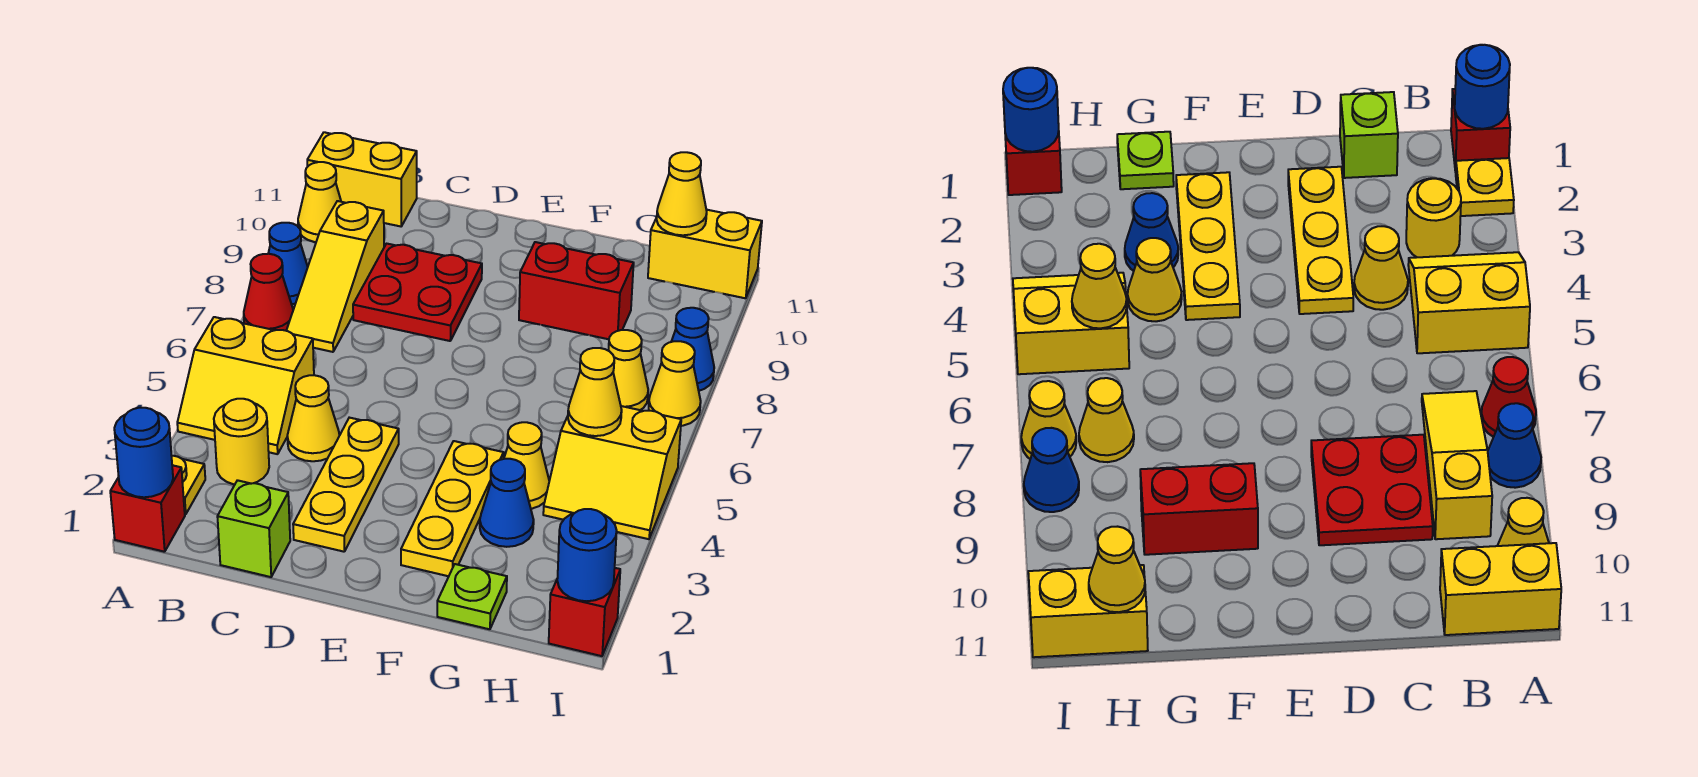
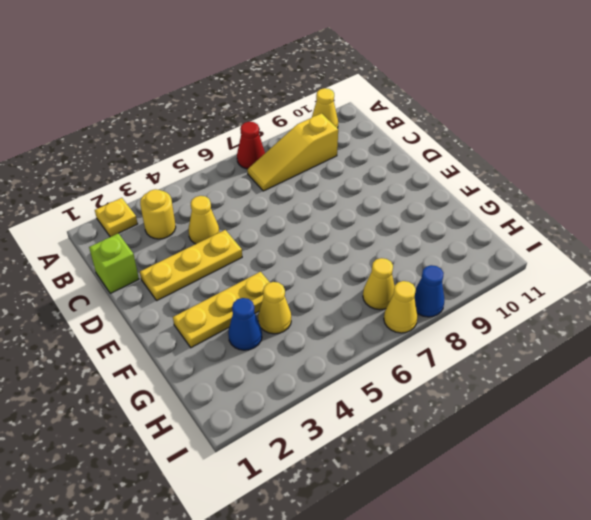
none -> red brick A1 level 1
none -> yellow slope A4:B5 level 1 top 5
none -> blue cone A8 level 1

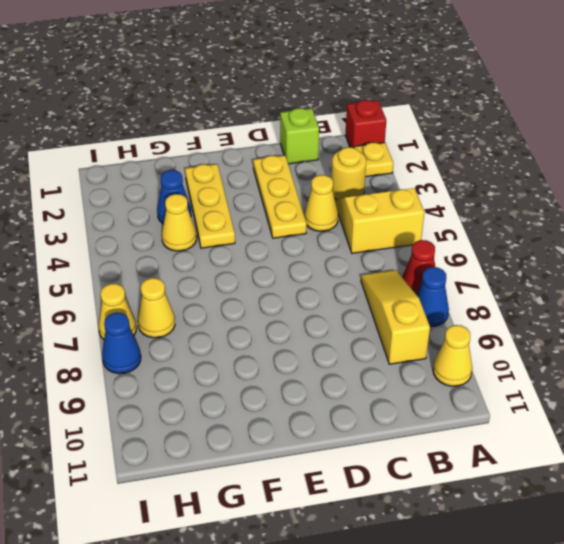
none -> yellow brick A11:B11 level 1
none -> red plate C8:D9 level 1
none -> red brick F9:G9 level 1

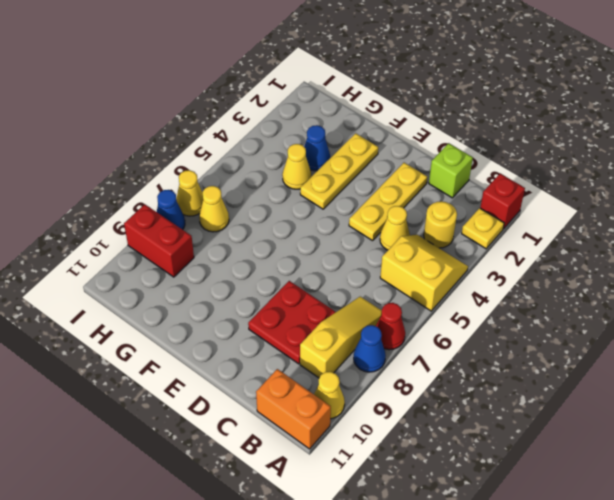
orange brick A11:B11 level 1 -> yellow brick A11:B11 level 1
red brick H9:I9 level 1 -> red brick F9:G9 level 1
none -> lime plate G1 level 1
none -> yellow slope H4:I5 level 1 top 5
none -> yellow brick H11:I11 level 1

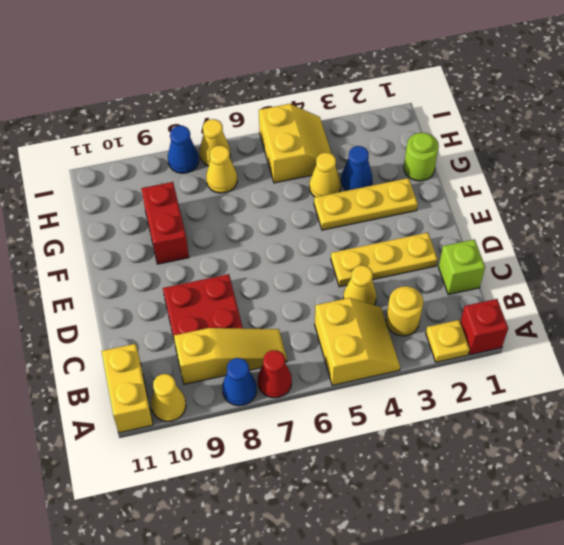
lime round brick G1 level 1 -> lime plate G1 level 1
none -> yellow brick H11:I11 level 1
none -> red brick I1 level 1
none -> blue round brick A1 level 2

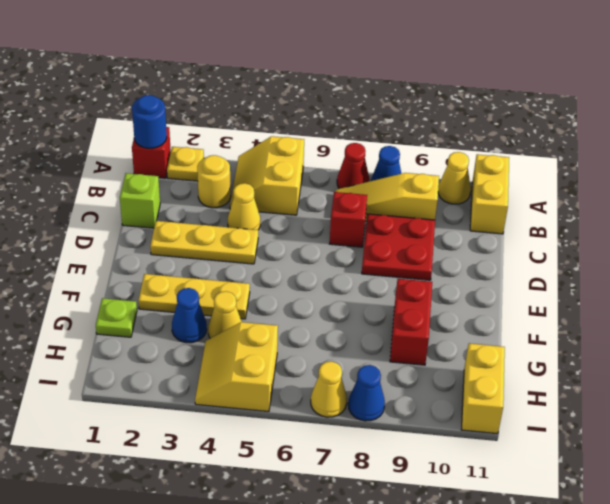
red brick C7 level 1 -> red brick I1 level 1
none -> yellow cone H7 level 1
none -> yellow cone H5 level 2
none -> yellow cone H11 level 2

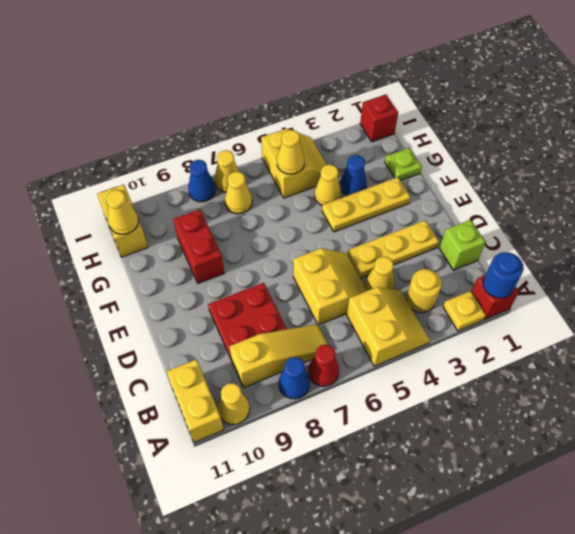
yellow slope C5:D6 level 1 top 6 -> none
none -> blue round brick I1 level 2

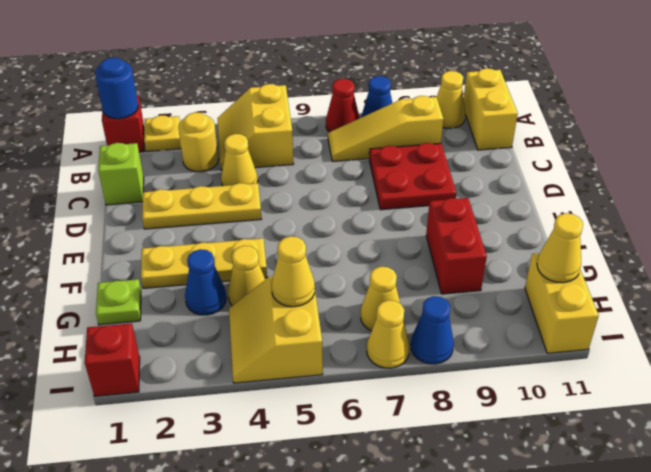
none -> blue round brick I1 level 2

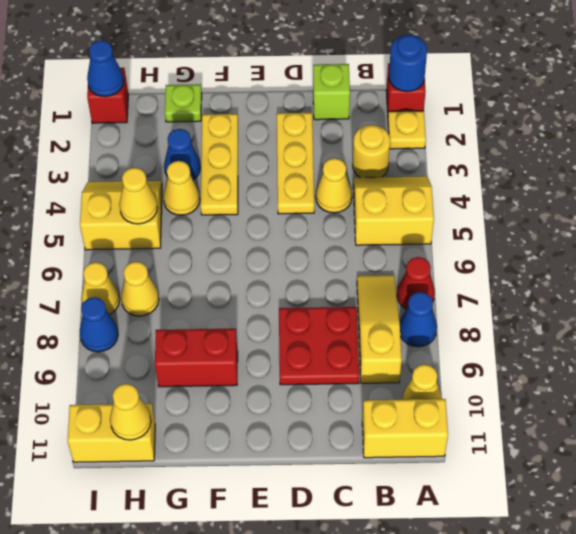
blue cone I1 level 2 -> blue round brick I1 level 2

